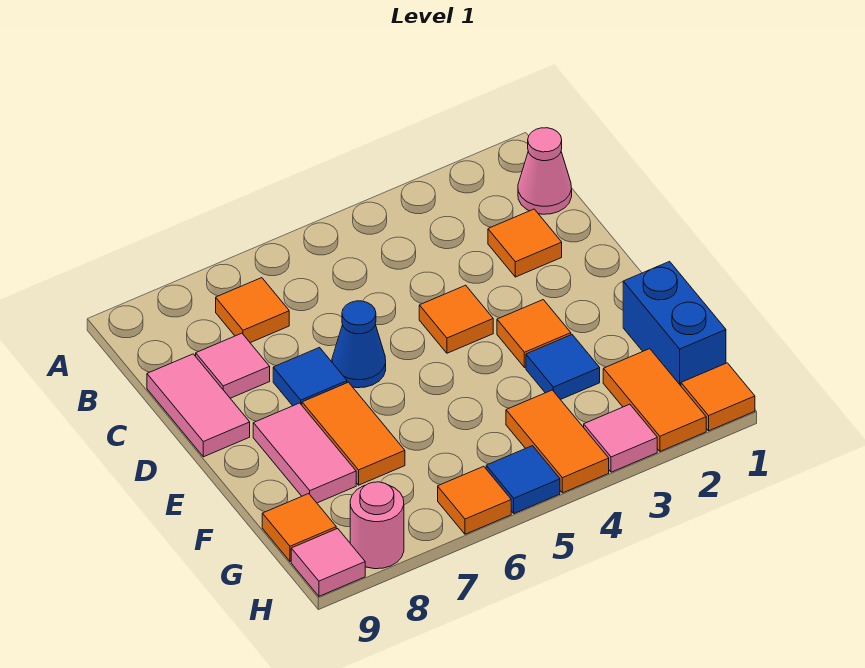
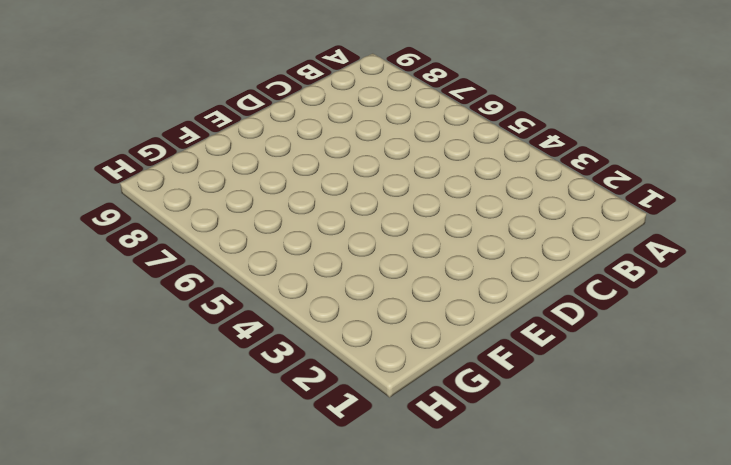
none -> pink cone B1 level 1
none -> orange tile B7 level 1
none -> orange tile C2 level 1

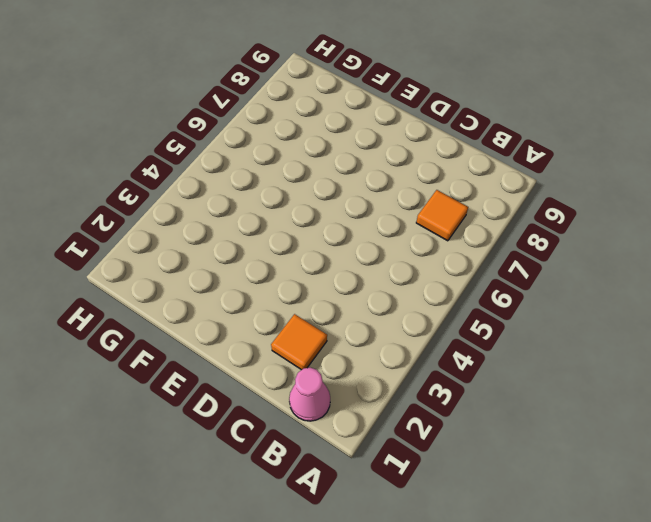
none -> pink tile C8 level 1
none -> pink tile C9:D9 level 1
none -> orange tile D4 level 1

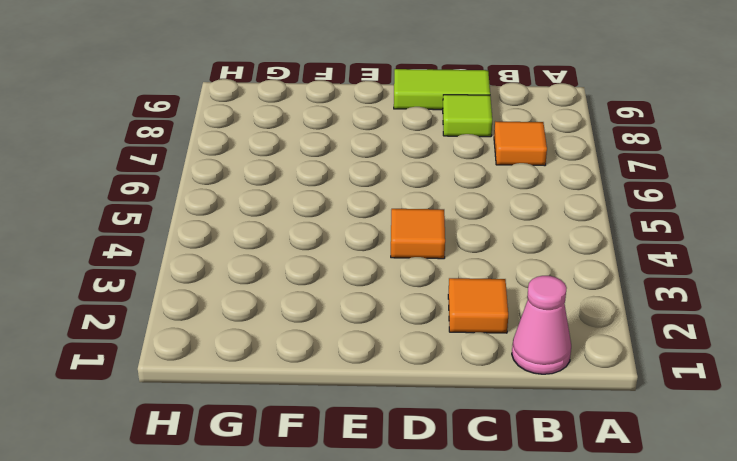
lime tile C8 level 1 -> pink tile C8 level 1
lime tile C9:D9 level 1 -> pink tile C9:D9 level 1
none -> blue cone D6 level 1
none -> blue tile D7 level 1
none -> orange tile E3 level 1

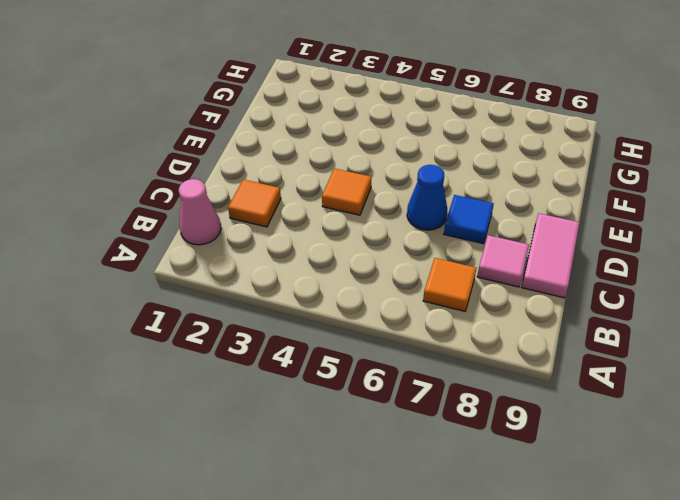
none -> orange tile E3 level 1
none -> orange tile E7:F7 level 1
none -> pink tile E8:F8 level 1

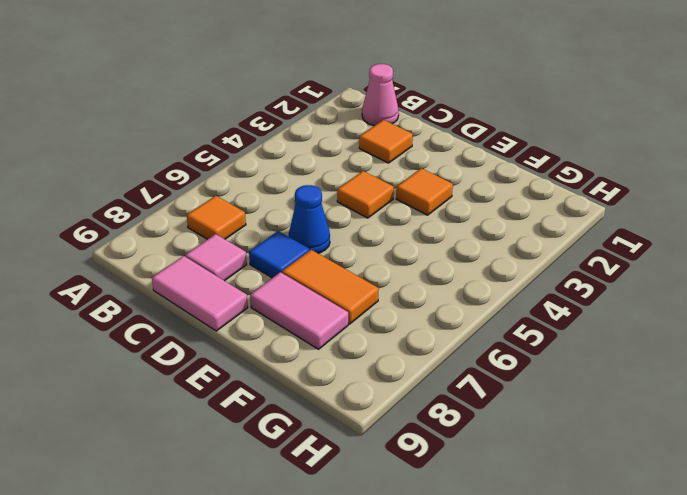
none -> blue brick F1:G1 level 1
none -> blue tile F3 level 1
none -> orange tile G2:H2 level 1

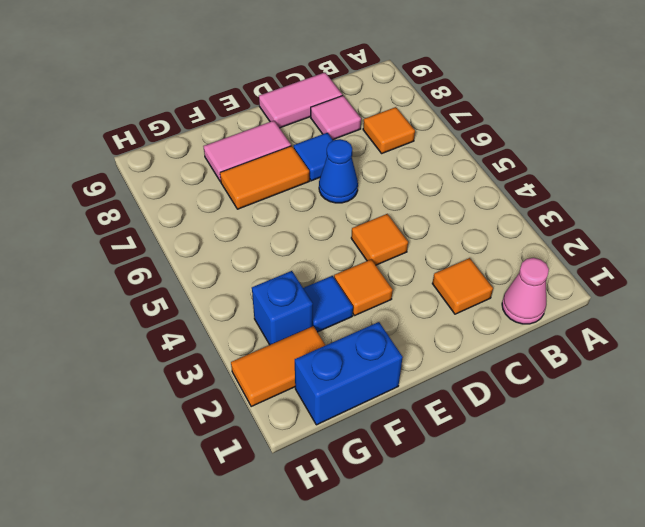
blue brick G3 level 1 -> none
none -> orange tile G4:H4 level 1
none -> orange tile G9 level 1
none -> orange tile H1 level 1

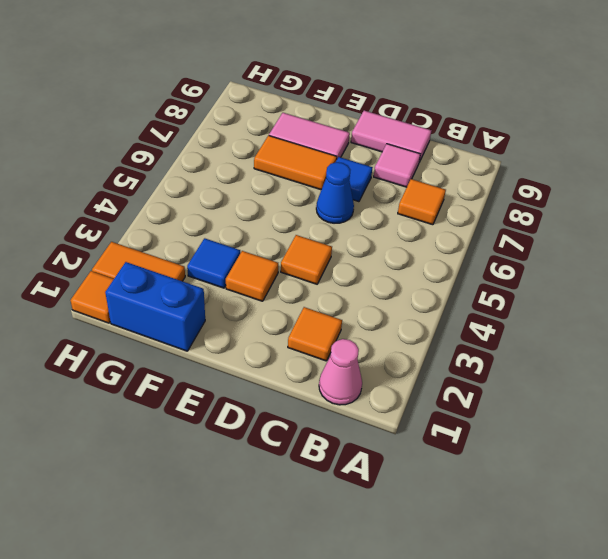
none -> orange tile G4:H4 level 1
none -> orange tile G9 level 1
none -> pink tile H3 level 1

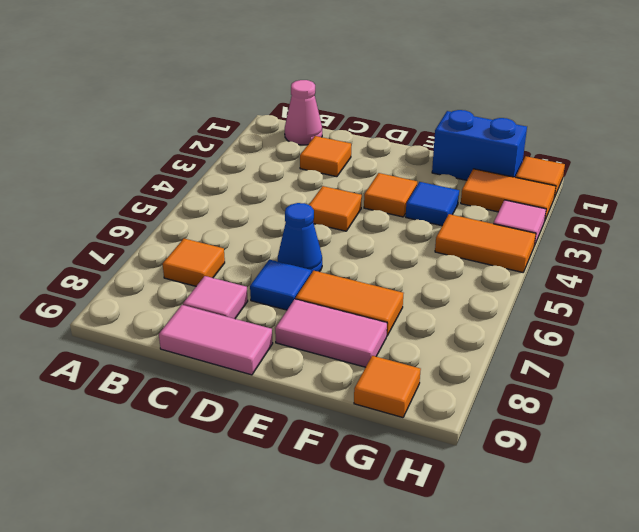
none -> blue tile H5 level 1
none -> orange tile H6 level 1
none -> pink round brick H8 level 1

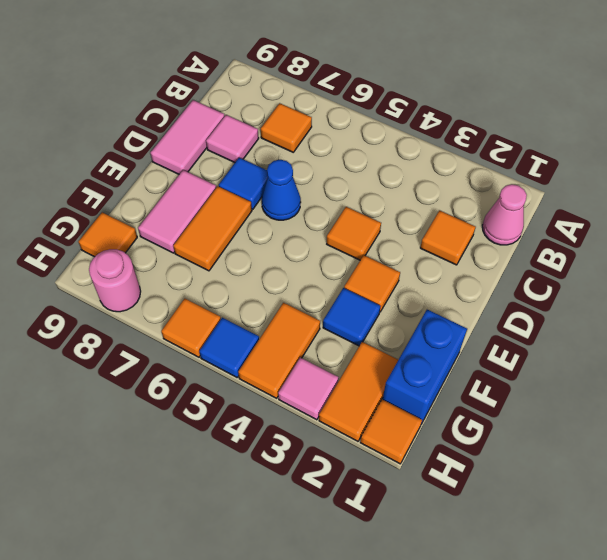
none -> pink tile H9 level 1

